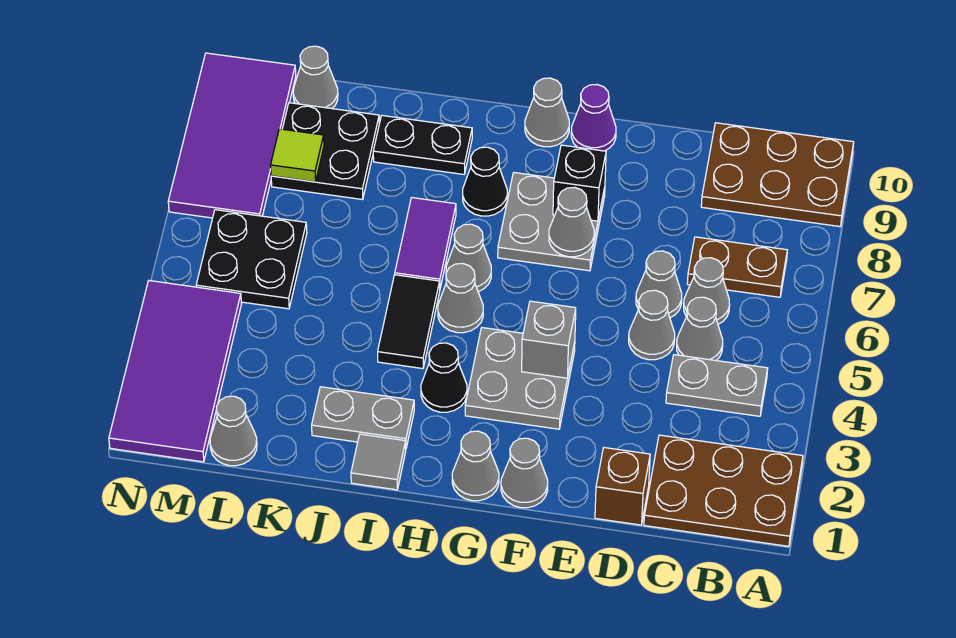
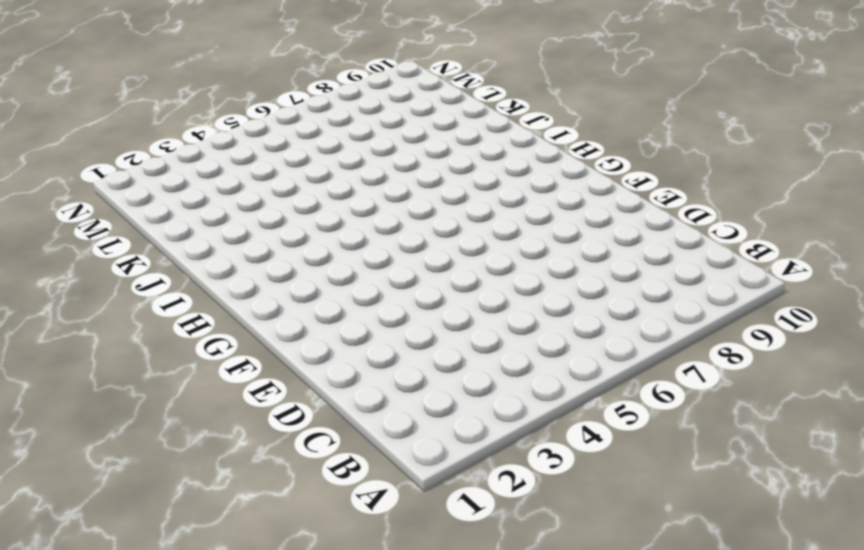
none -> brown plate A1:C2 level 1
none -> brown plate A9:C10 level 1
none -> grey plate B4:C4 level 1
none -> brown plate B7:C7 level 1

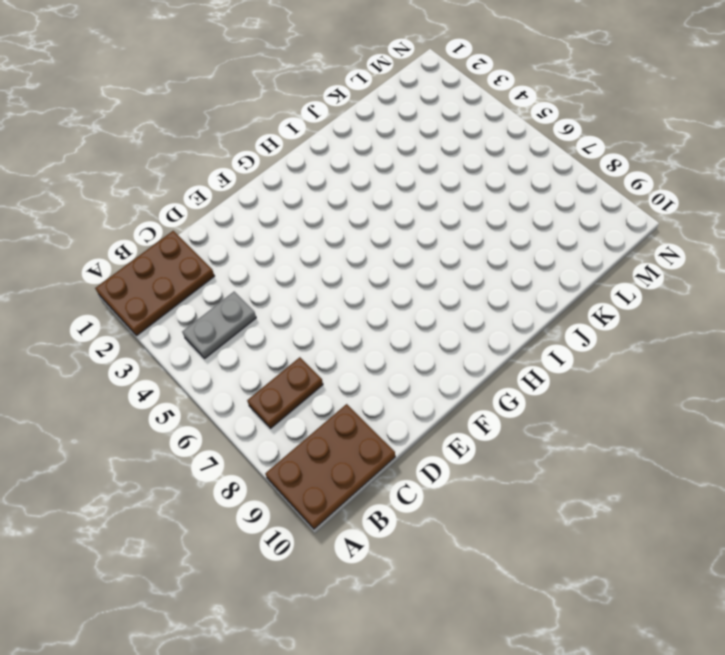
none -> grey cone C5 level 1
none -> grey cone C6 level 1
none -> brown brick D1 level 1
none -> grey cone D5 level 1

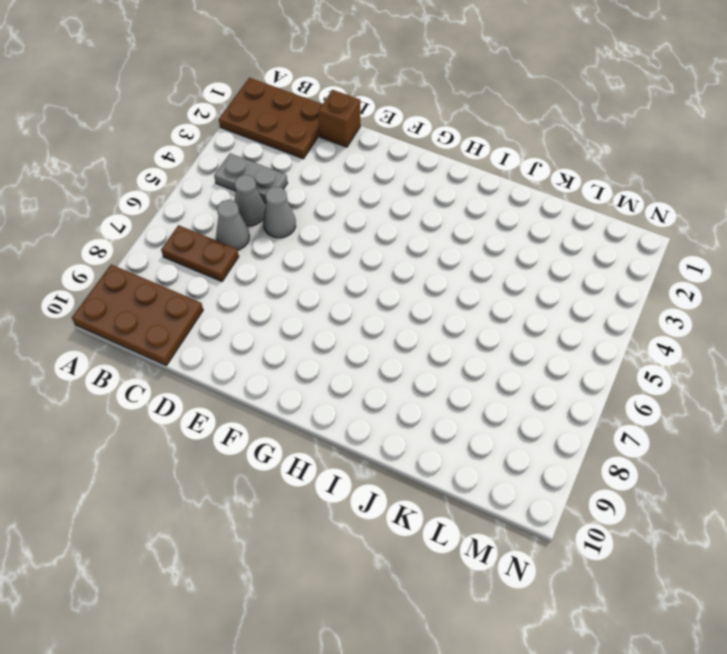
none -> grey cone D6 level 1
none -> grey cone F1 level 1
none -> grey plate F3:G4 level 1
none -> grey plate F7:G8 level 1

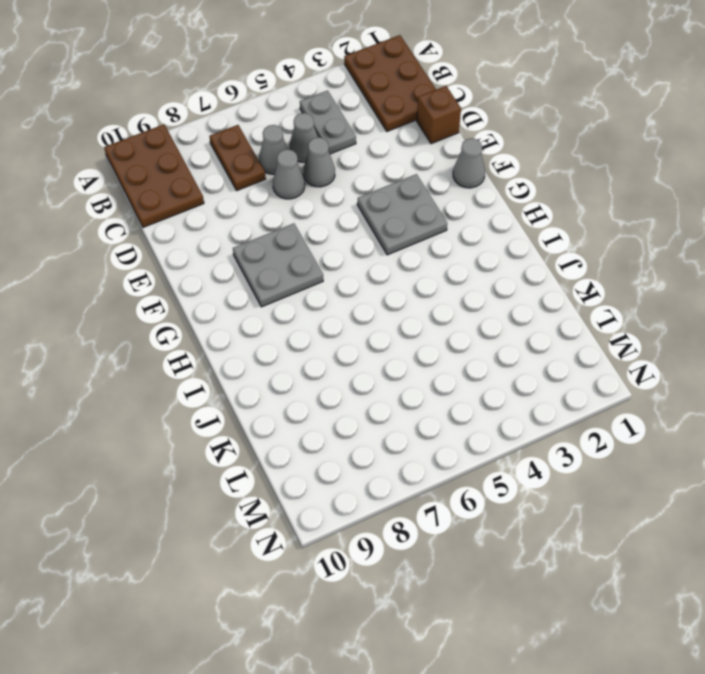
none -> purple cone F10 level 1
none -> grey cone G1 level 1
none -> grey cone G10 level 1
none -> black cone H3 level 1

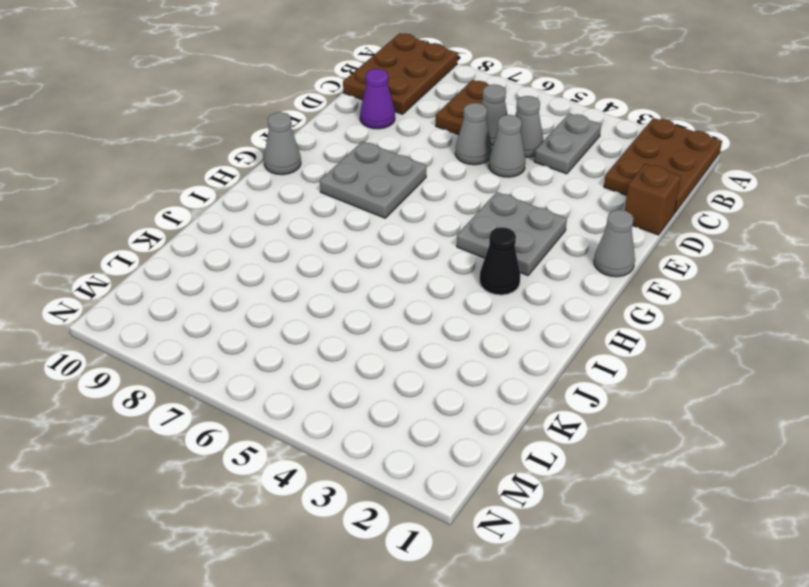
purple cone D9 level 1 -> purple cone F10 level 1
none -> grey cone G1 level 1
none -> grey cone H5 level 1
none -> grey cone H6 level 1
none -> black cone H8 level 1

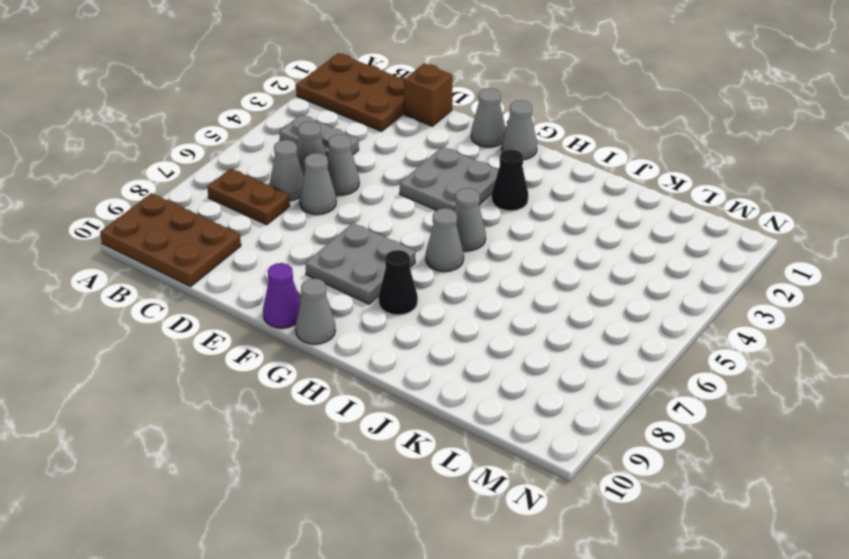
none -> grey tile I1 level 1
none -> grey plate I2:J2 level 1
none -> black tile I4:I5 level 1
none -> purple tile I6:I7 level 1

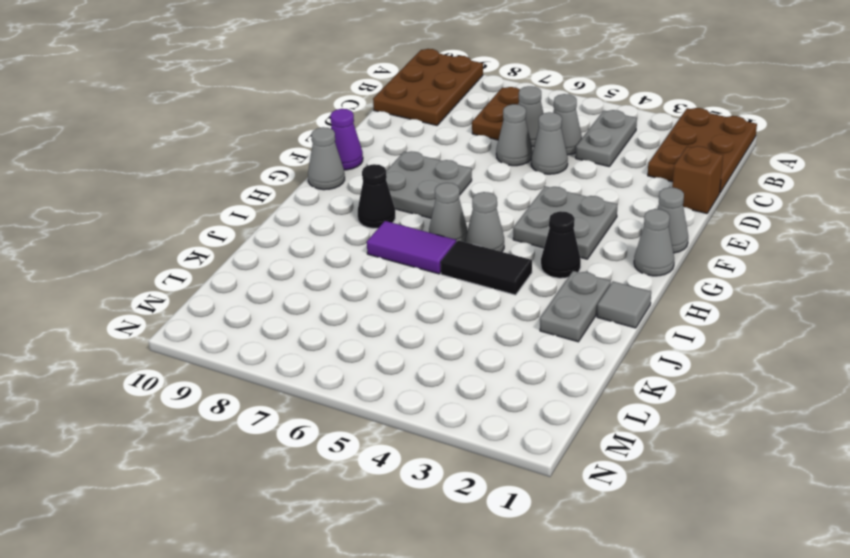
none -> black plate I9:J9 level 1
none -> black plate K8:L9 level 1
none -> grey cone L1 level 1
none -> black plate L5:M6 level 1

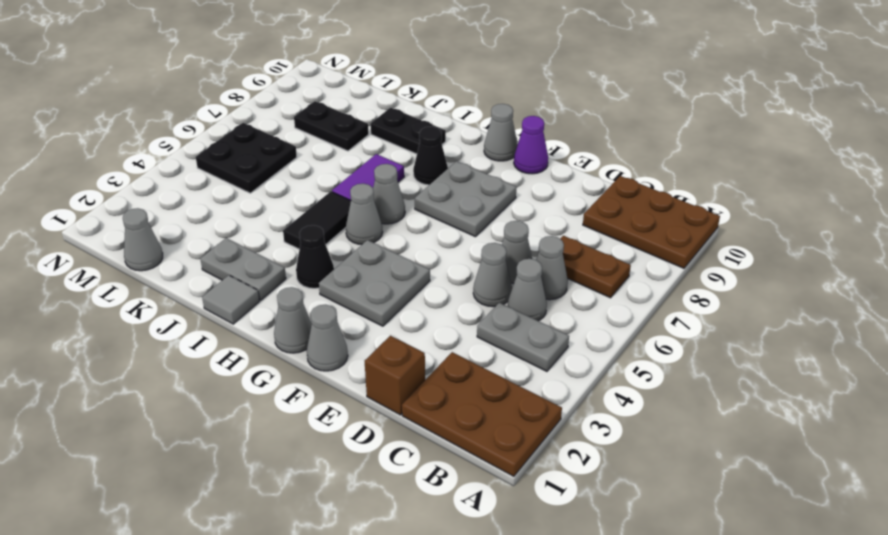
black plate K8:L8 level 1 -> black plate K8:L9 level 1
none -> grey cone L10 level 1
none -> purple tile M1:N4 level 1
none -> purple tile M7:N10 level 1
none -> grey brick F4 level 2

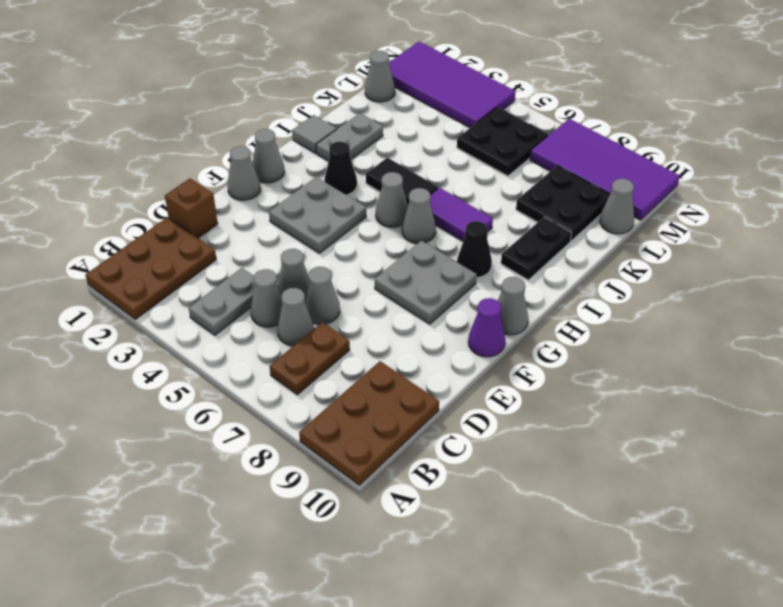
none -> grey brick F4 level 2
none -> grey cone F7 level 2
none -> black brick F8 level 2
none -> lime tile L8 level 2

